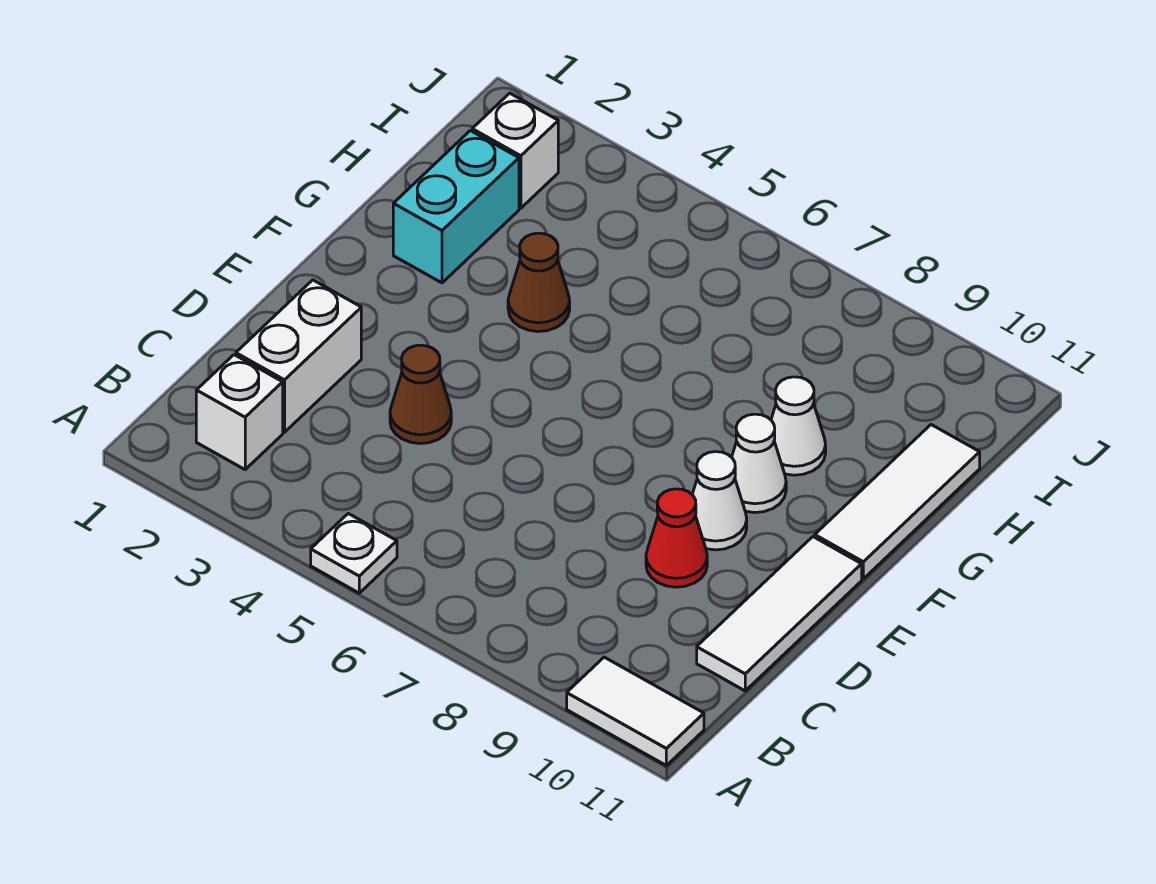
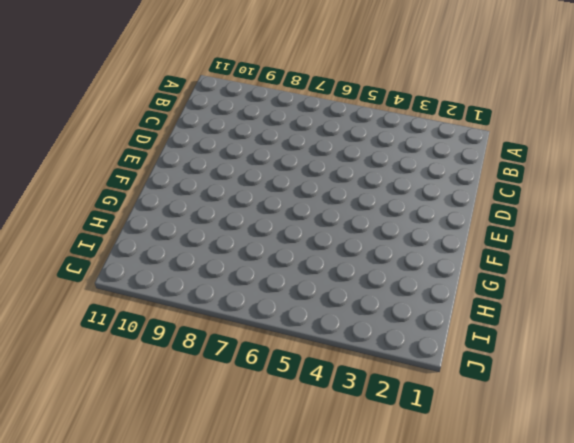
none -> white plate A5 level 1
none -> white tile A10:A11 level 1
none -> white brick B2 level 1

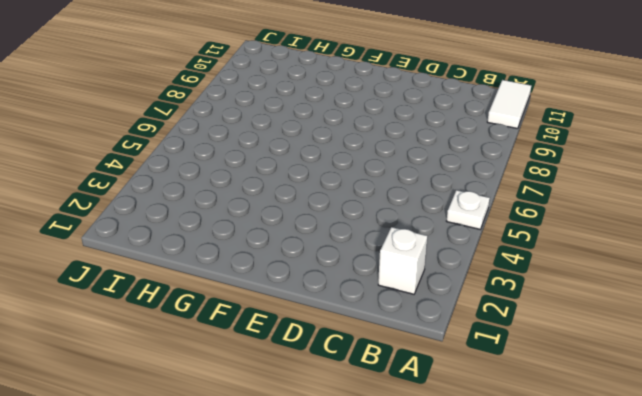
none -> white brick C2:D2 level 1
none -> white tile C11:E11 level 1
none -> brown cone D4 level 1

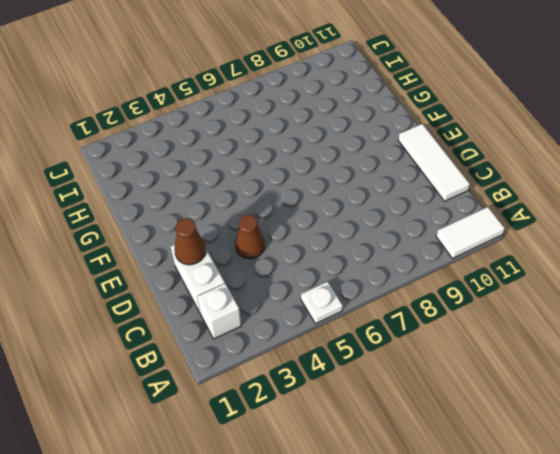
brown cone D2 level 2 -> brown cone G4 level 1
none -> red cone D9 level 1
none -> white cone E9 level 1
none -> white cone F9 level 1

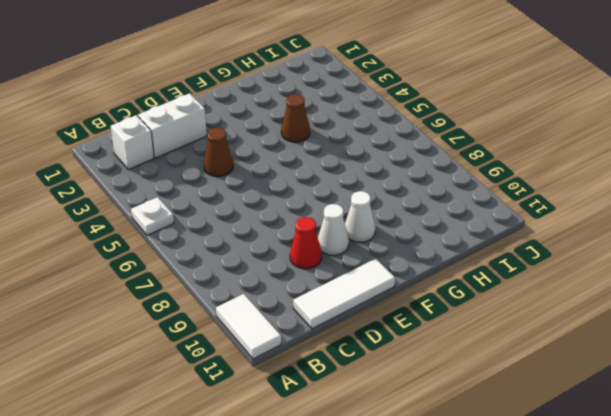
none -> white tile F11:H11 level 1
none -> cyan brick G2:H2 level 1
none -> white cone G9 level 1

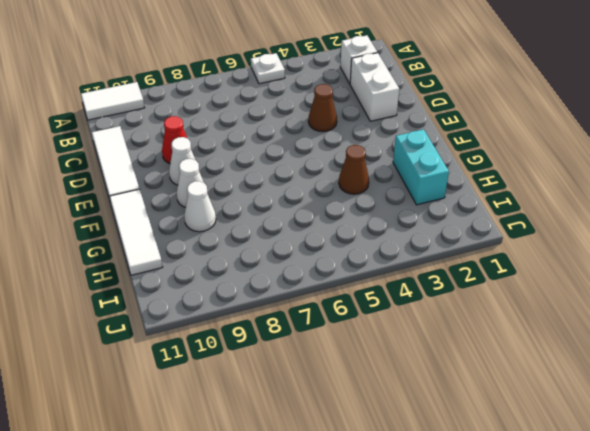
none -> white brick I2 level 1

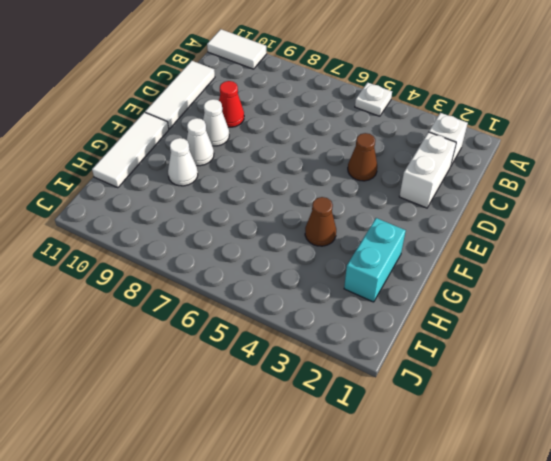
none -> white brick I2 level 1

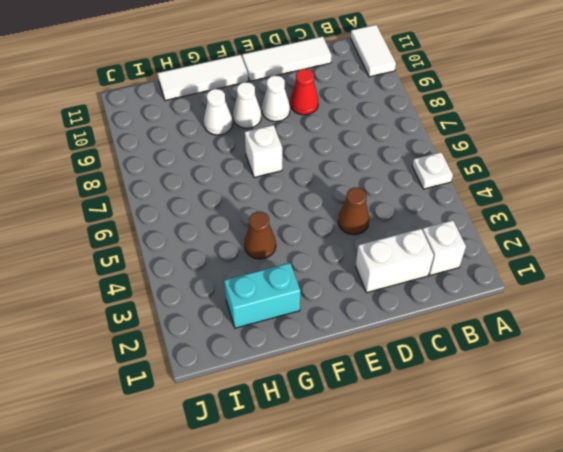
white brick F7 level 1 -> white brick I2 level 1

